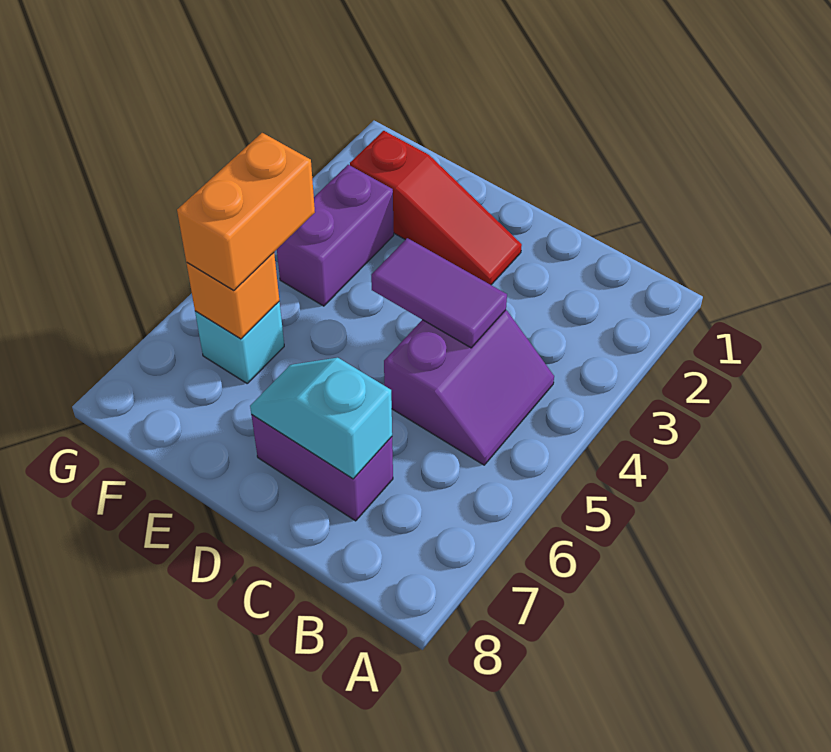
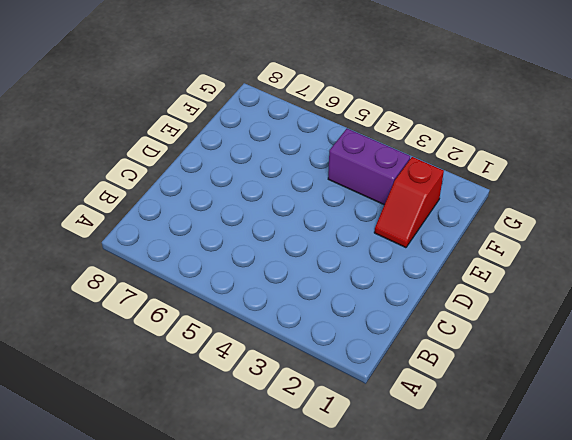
red slope E2:F2 level 1 top F -> red slope D2:F2 level 1 top F
none -> purple slope B4:C5 level 1 top C
none -> purple brick C7:D7 level 1

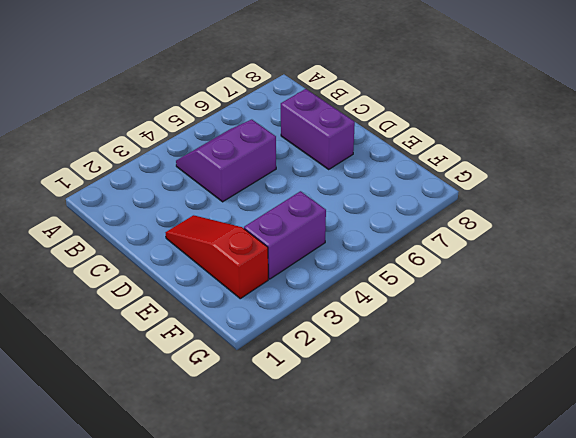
none -> cyan brick F6 level 1
none -> purple tile C4:D4 level 2

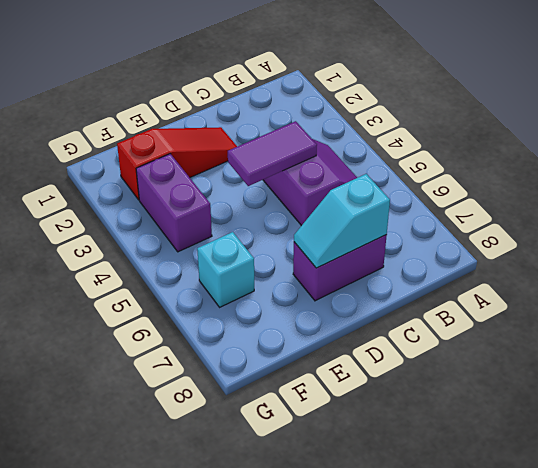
none -> orange brick F6 level 2
none -> orange brick F5:F6 level 3

